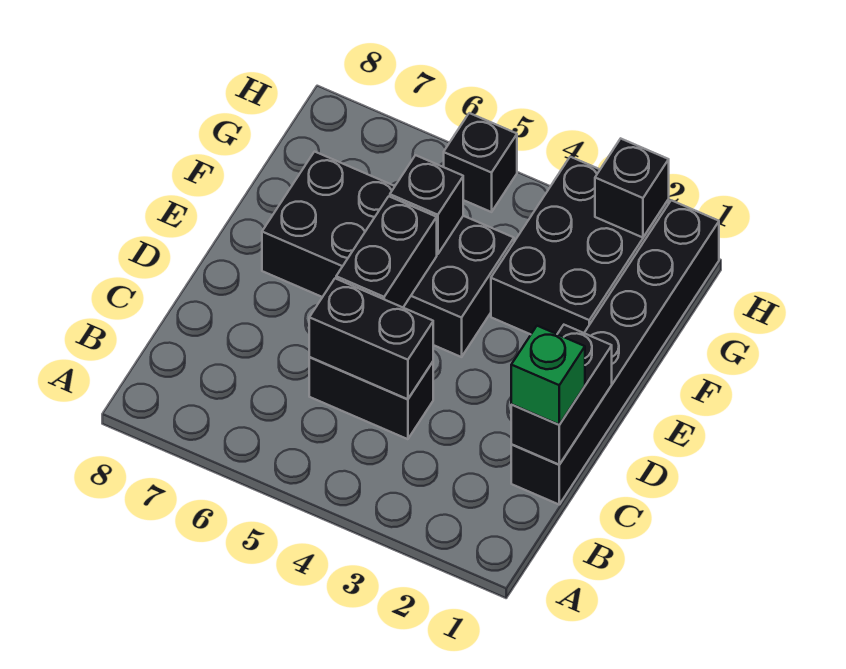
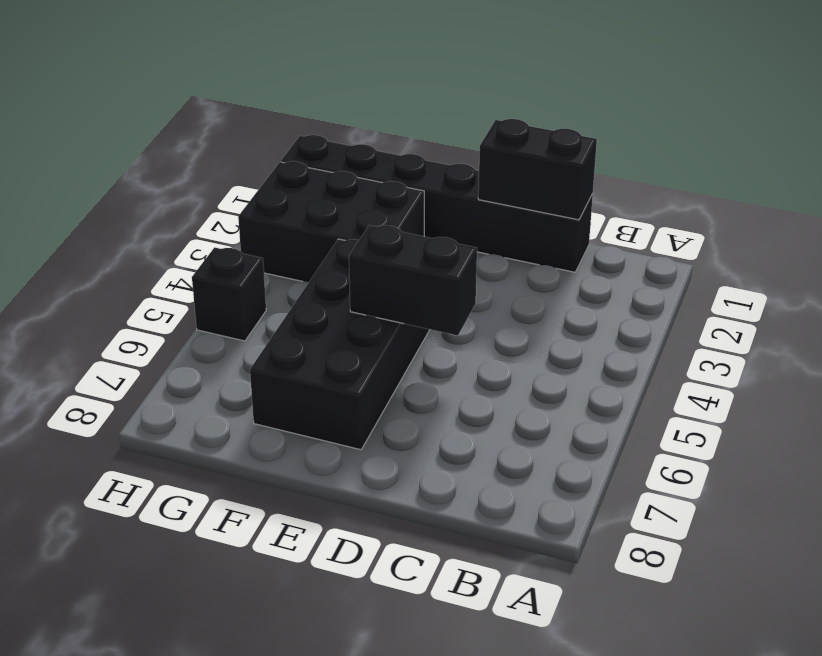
none -> black brick C4:C5 level 1
none -> black brick C4:C5 level 2

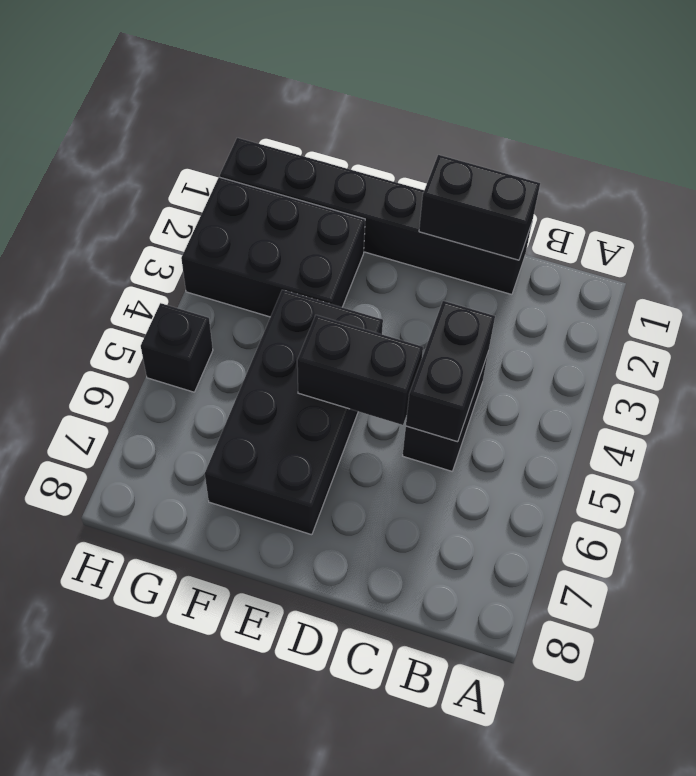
none -> black brick F5 level 2
none -> black brick H2 level 2

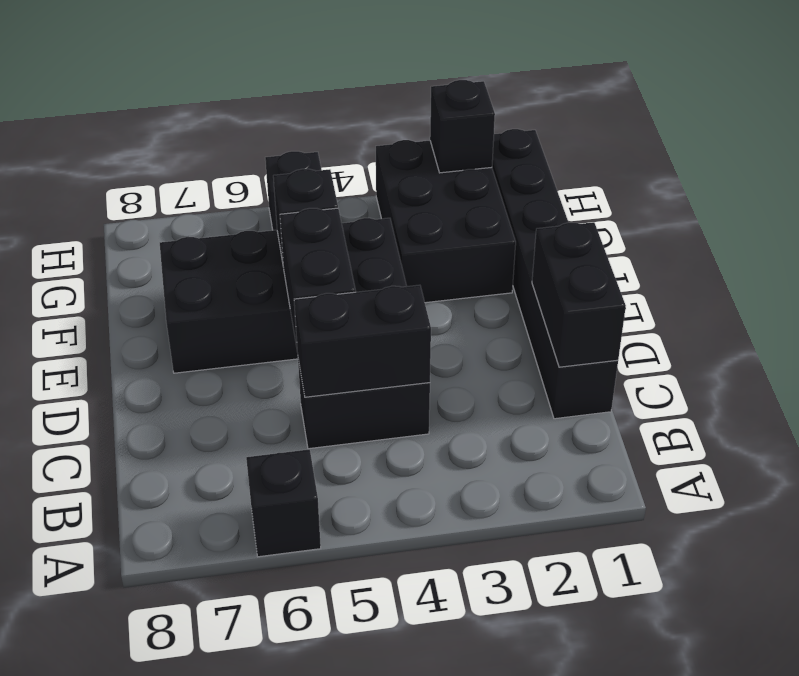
black brick A6 level 1 -> none
none -> green brick C1 level 3

